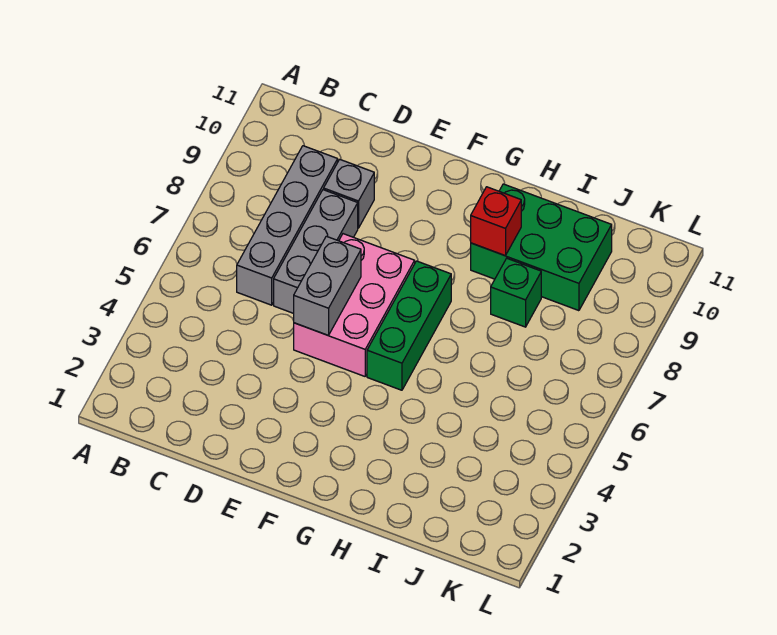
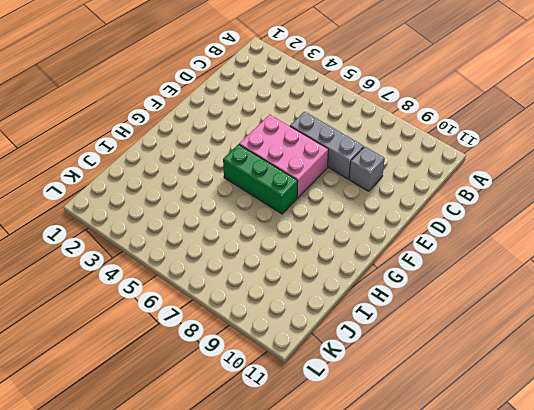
none -> grey brick C6:C9 level 1
none -> green brick H9:J10 level 1

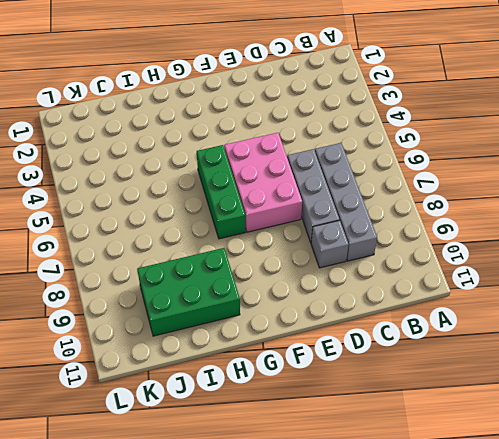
none -> green brick I8 level 1
none -> grey brick E5:E6 level 2

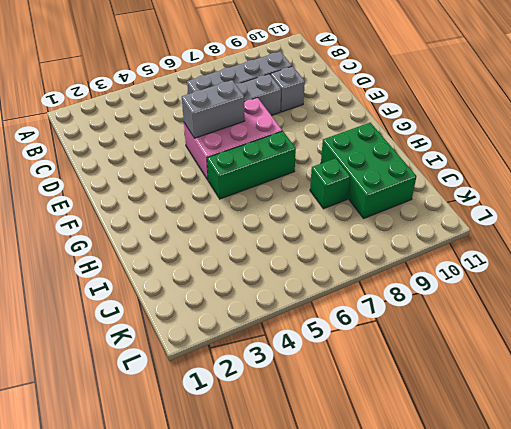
none -> red brick H9 level 2

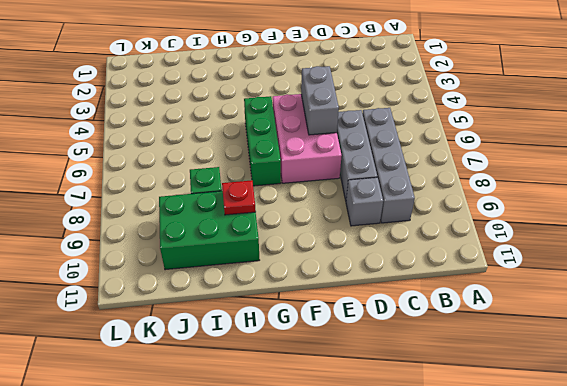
red plate H9 level 2 -> red brick H9 level 2

